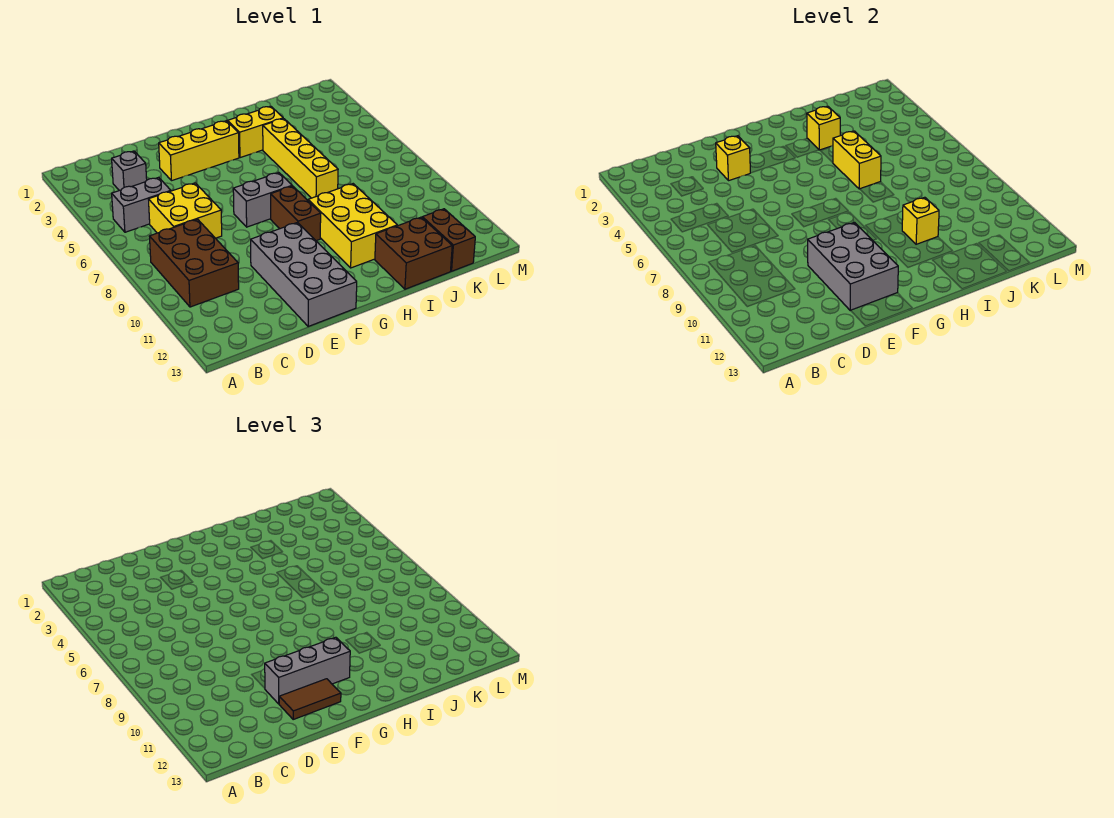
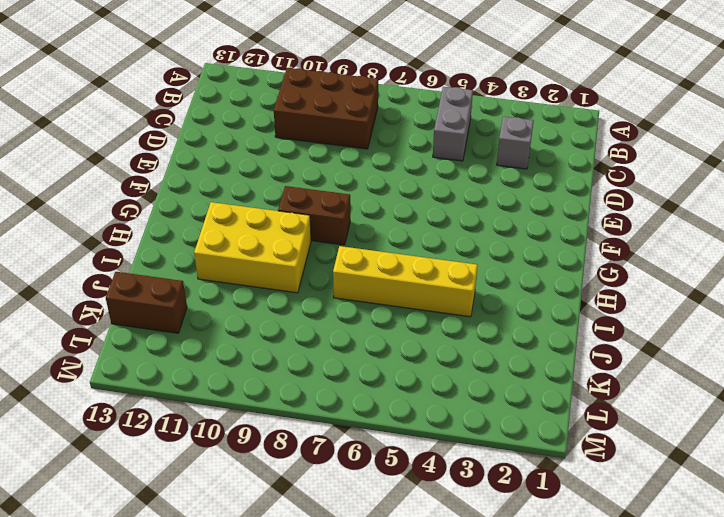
none -> yellow brick C6:D7 level 1
none -> yellow brick E3:G3 level 1
none -> grey brick E10:F13 level 1

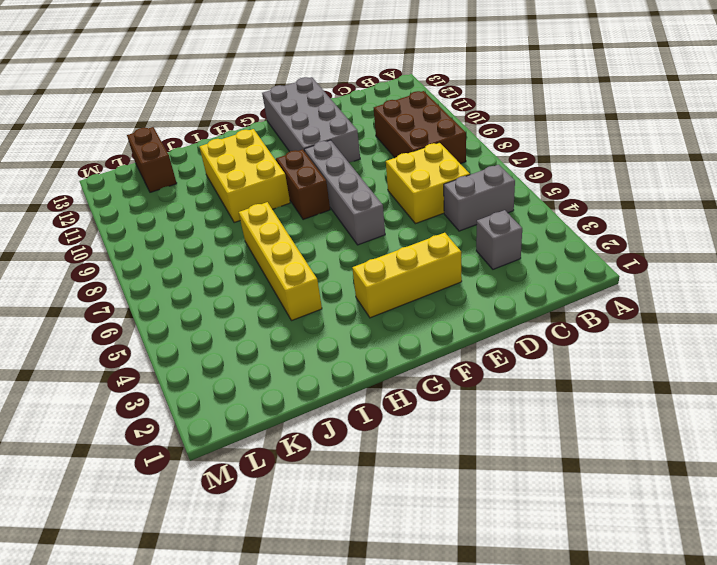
grey brick F6:F9 level 1 -> grey brick F7:G7 level 1
none -> yellow brick H3:I3 level 1
none -> brown brick I12:J13 level 1
none -> yellow brick E3 level 2

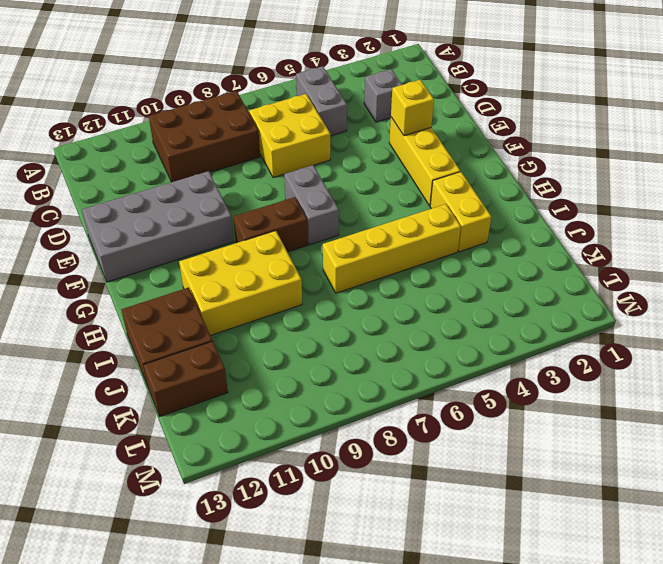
none -> grey brick E10:F12 level 2
none -> yellow brick I3 level 2
none -> yellow brick I5:I6 level 2

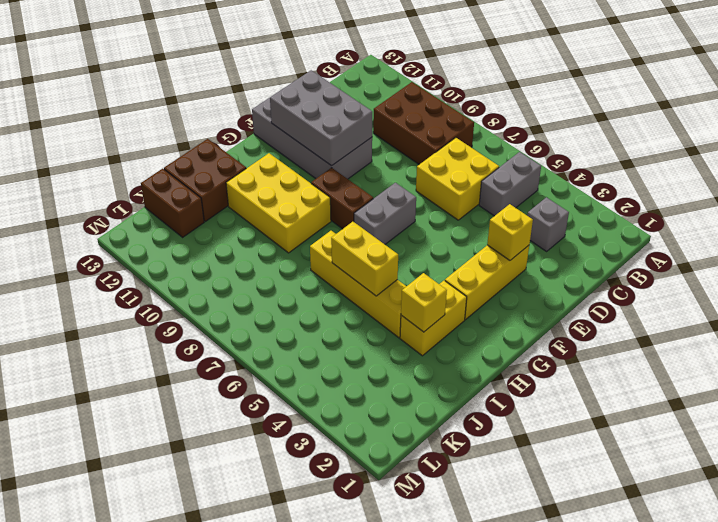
none -> yellow brick I10 level 2
none -> grey brick E11:G11 level 3
none -> brown tile E12:F12 level 3

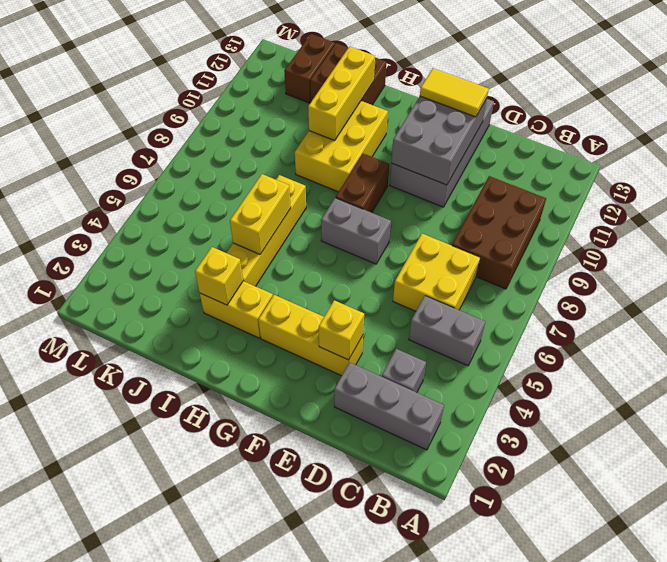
grey brick B2:D2 level 1 -> grey brick E11:G11 level 3
yellow tile E12:F12 level 3 -> brown tile E12:F12 level 3
yellow brick I10:I12 level 2 -> yellow brick I10 level 2

